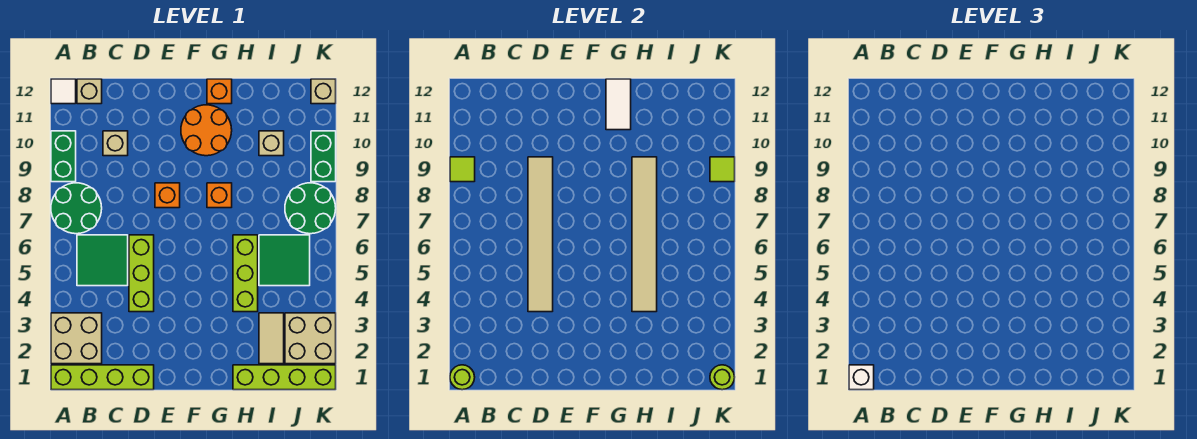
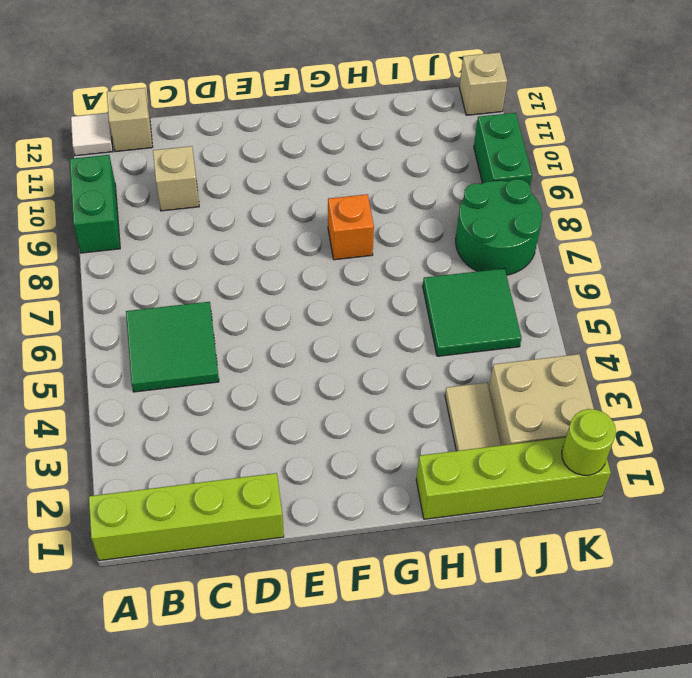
none -> tan brick A2:B3 level 1
none -> green round brick A7:B8 level 1
none -> lime brick D4:D6 level 1
none -> orange brick E8 level 1

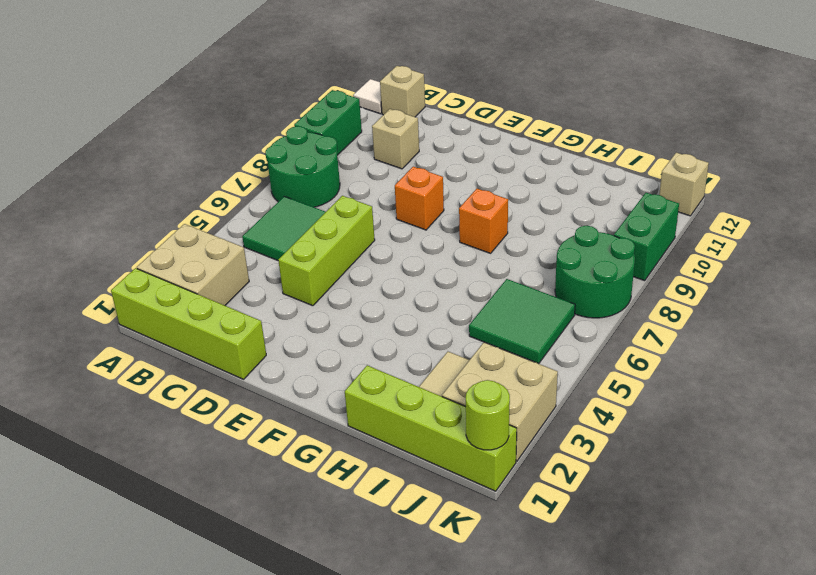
none -> orange round brick F10:G11 level 1
none -> orange brick G12 level 1
none -> lime brick H4:H6 level 1
none -> tan brick I10 level 1

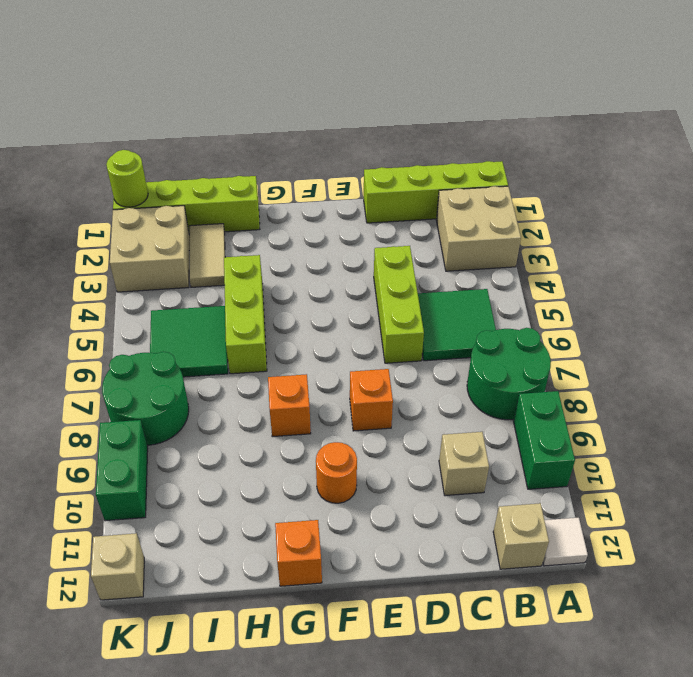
orange round brick F10 level 1 -> orange round brick F10:G11 level 1
none -> tan brick I10 level 1
none -> lime round brick A1 level 2
none -> lime tile A9 level 2
none -> tan tile D4:D9 level 2

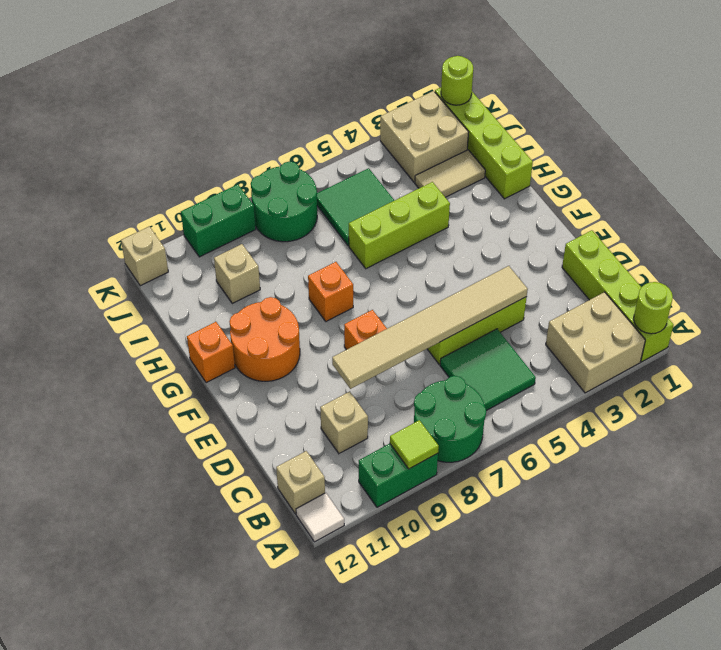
none -> white tile G11:G12 level 2
none -> tan tile H4:H9 level 2
none -> lime tile K9 level 2
none -> white brick A1 level 3

